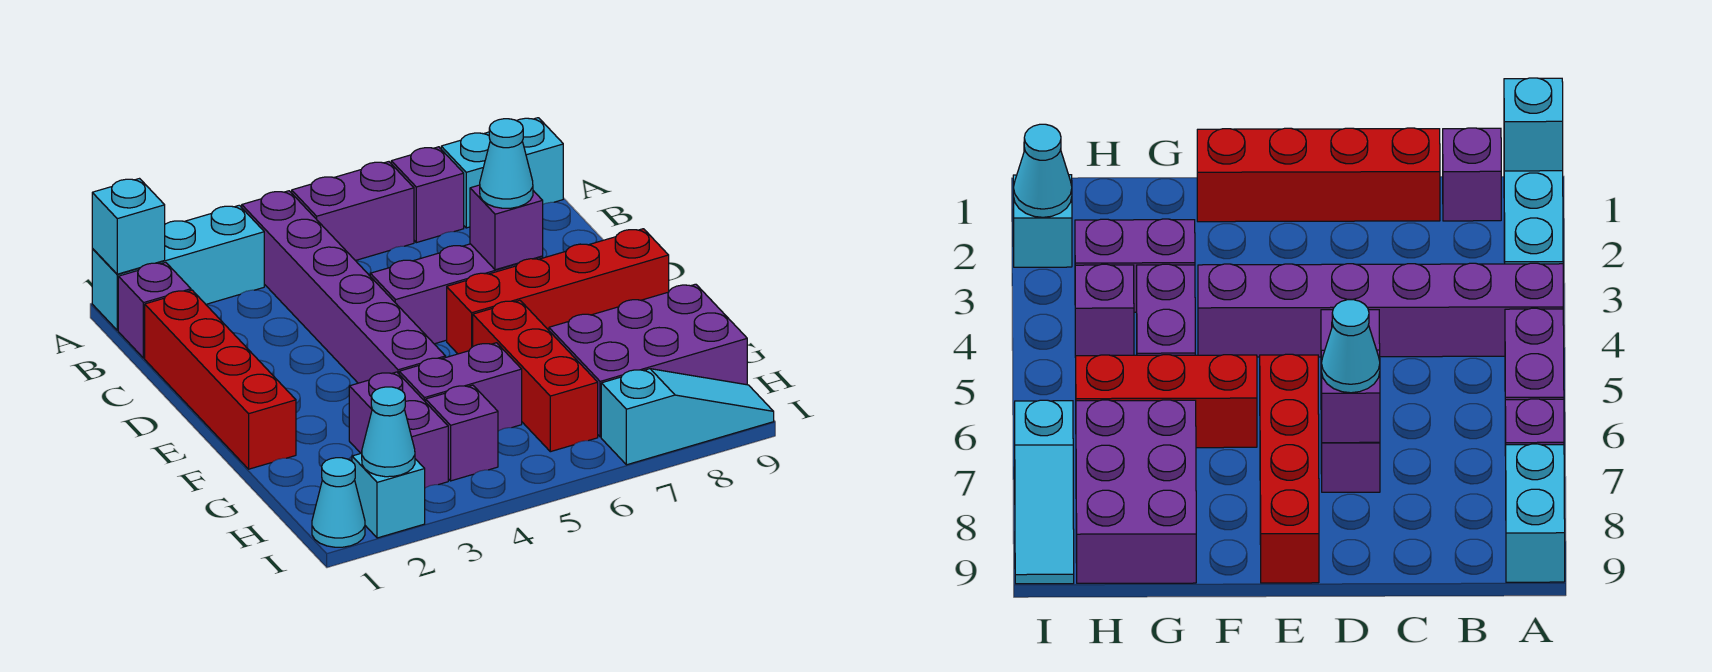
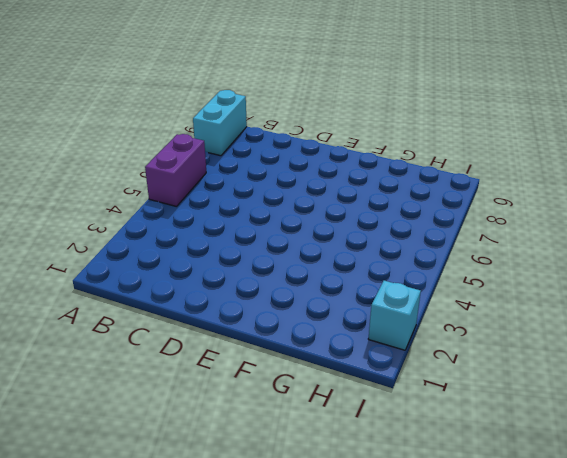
none -> cyan brick A1:A3 level 1
none -> purple brick A4:F4 level 1
none -> purple brick A7 level 1

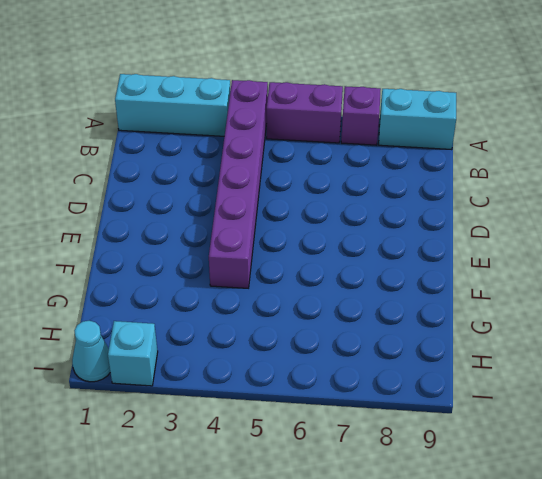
none -> purple brick B1 level 1
none -> red brick C1:F1 level 1
none -> purple brick D5:D7 level 1

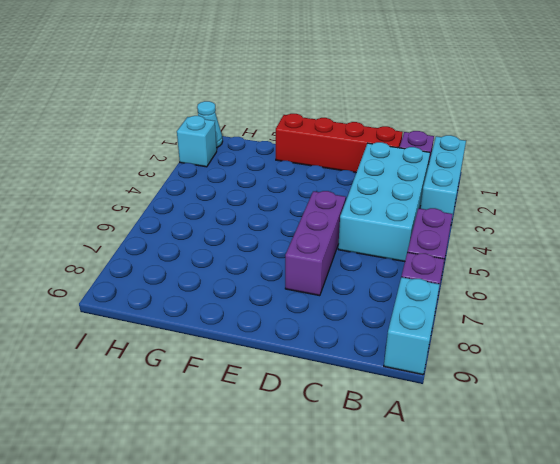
cyan brick B2:C5 level 1 -> purple brick A4:F4 level 1
none -> red brick E6:E9 level 1
none -> red brick F6:H6 level 1
none -> purple brick G3:H3 level 1

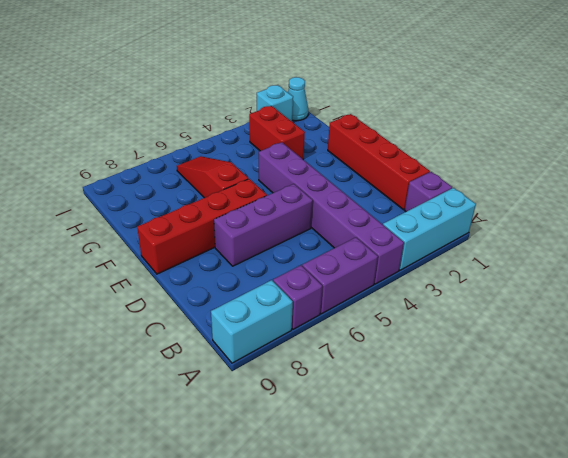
red slope F6:H6 level 1 top F -> red brick F6:H6 level 1
red brick G3:H3 level 1 -> purple brick G3:H3 level 1
none -> purple brick G4:G5 level 1
none -> purple brick G7:H9 level 1
none -> purple brick H4 level 1

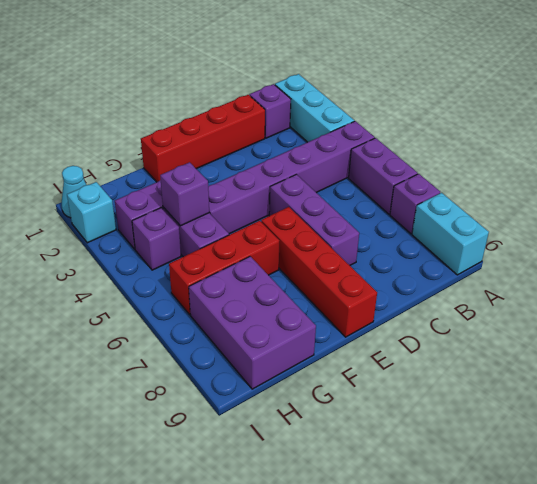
purple brick G4 level 2 -> purple brick D7 level 2
none -> cyan slope I7:I9 level 1 top 7
none -> cyan brick A1 level 2
none -> cyan cone I2 level 2

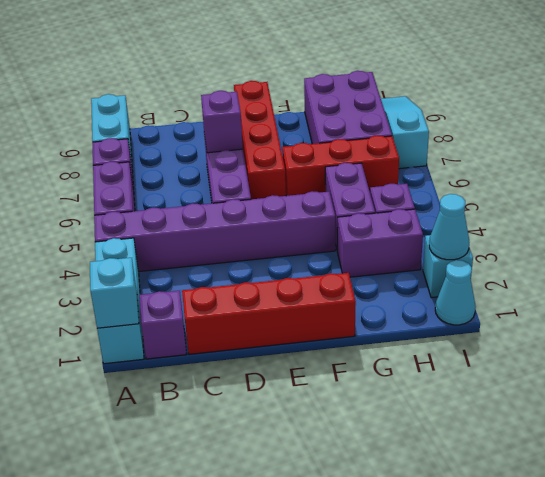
none -> cyan cone D7 level 3

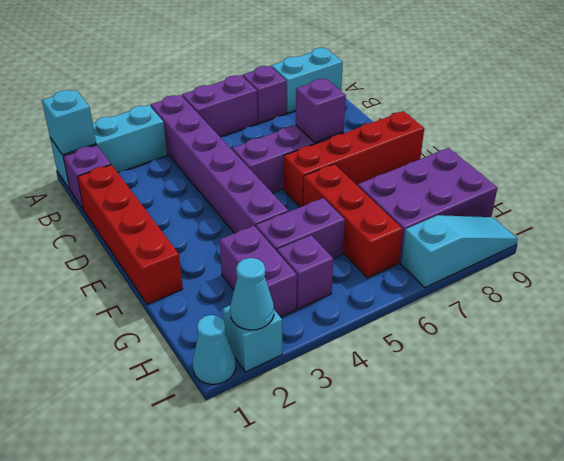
none -> cyan cone D7 level 3

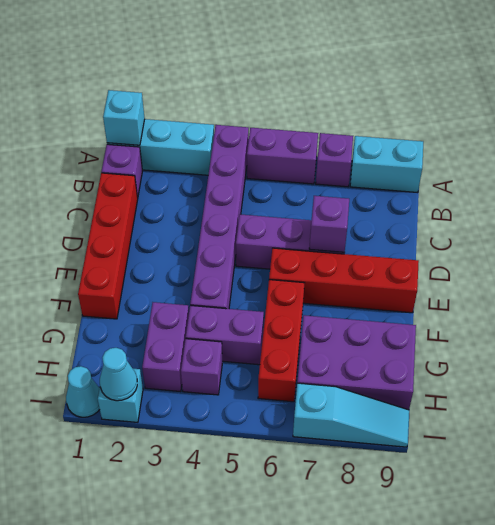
none -> cyan cone D7 level 3

